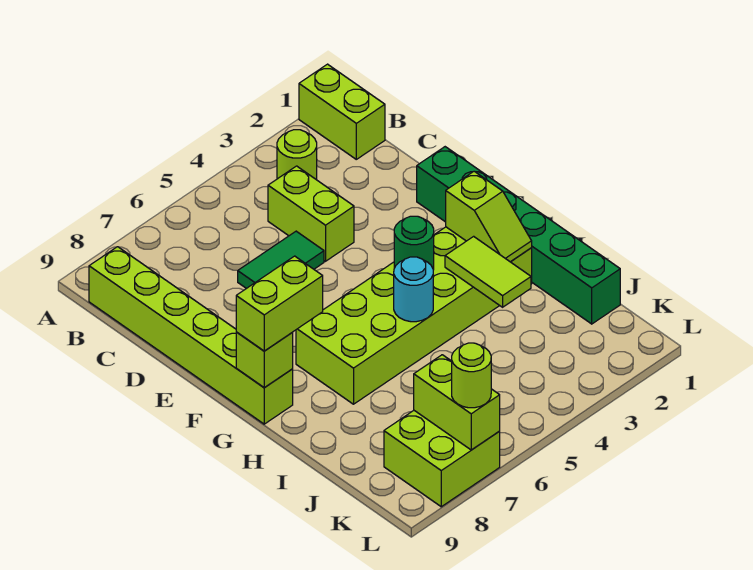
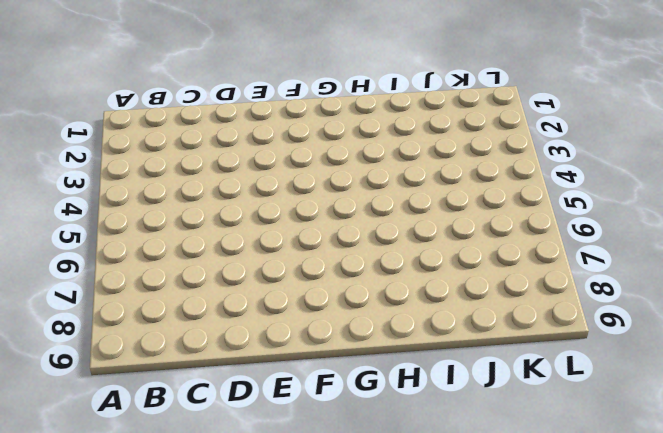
none -> lime brick A1:B1 level 1
none -> lime round brick B3 level 1
none -> lime brick B9:G9 level 1

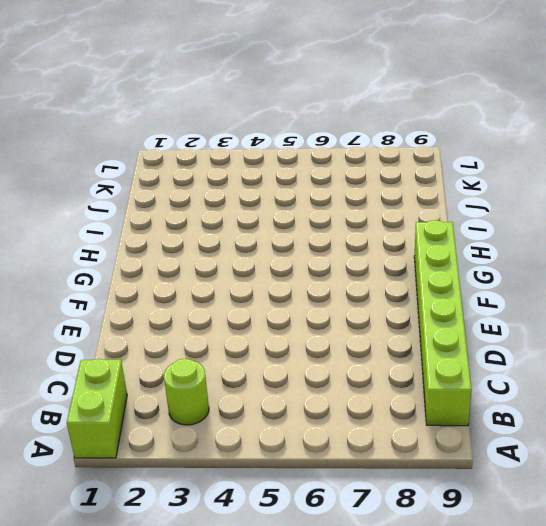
none -> lime brick C4:D4 level 1
none -> green tile D5:D6 level 1
none -> green brick E1:J1 level 1

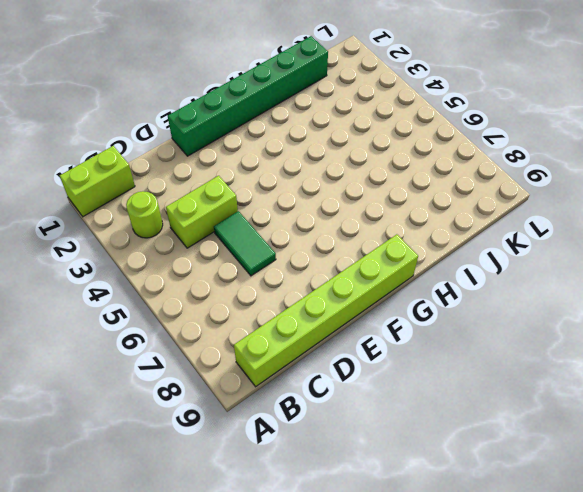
none -> lime brick G2:H7 level 1
none -> lime brick K7:L8 level 1
none -> lime slope G2:H2 level 2 top G

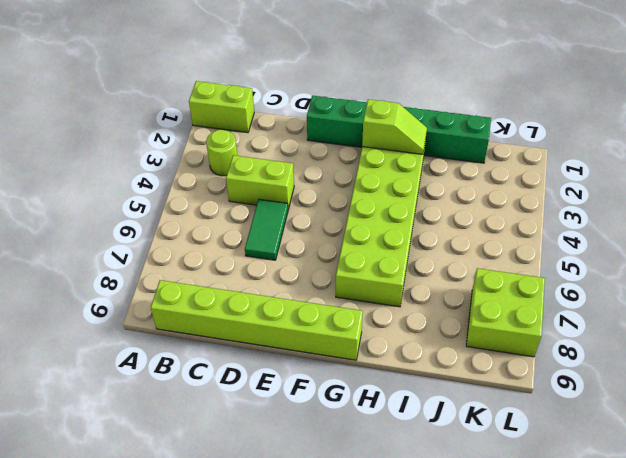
none -> green round brick G4 level 2
none -> lime brick G9 level 2
none -> lime tile H3:I3 level 2

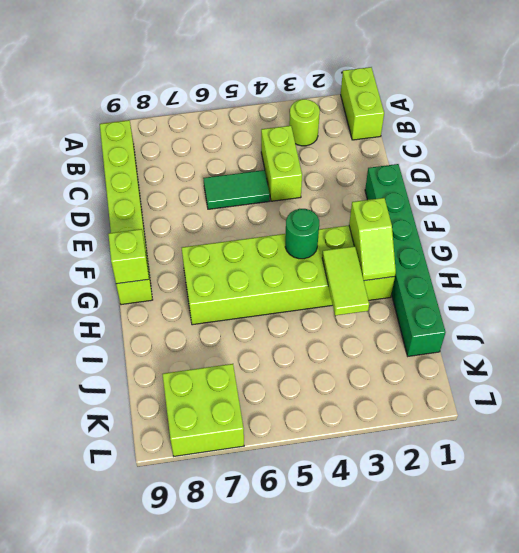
none -> cyan round brick H5 level 2
none -> lime brick K7:L7 level 2
none -> lime brick G8:G9 level 3

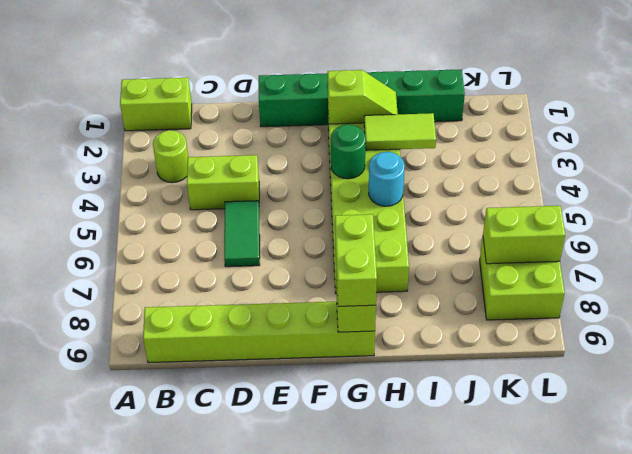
none -> lime round brick L7 level 3

